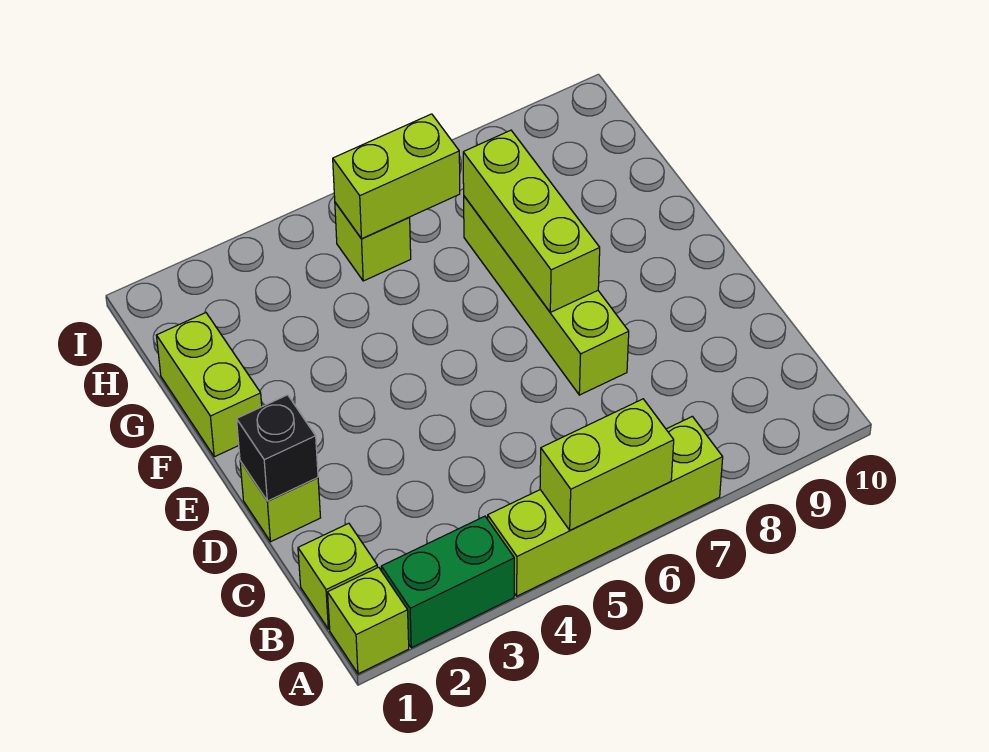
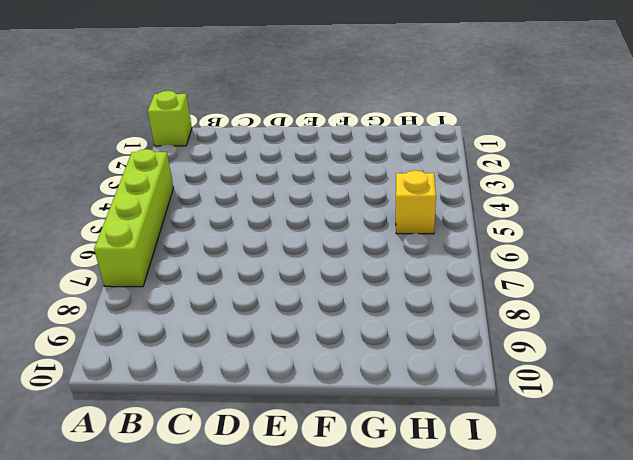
yellow brick H5 level 1 -> lime brick H5 level 1
none -> green brick A2:A3 level 1
none -> lime brick B1 level 1
none -> lime brick D1 level 1

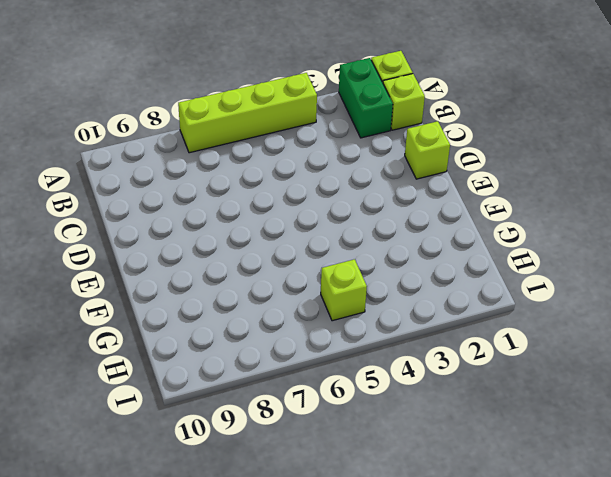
green brick A2:B2 level 1 -> green brick A2:A3 level 1
none -> lime brick D7:G7 level 1
none -> lime brick F1:G1 level 1
none -> lime brick A5:A6 level 2

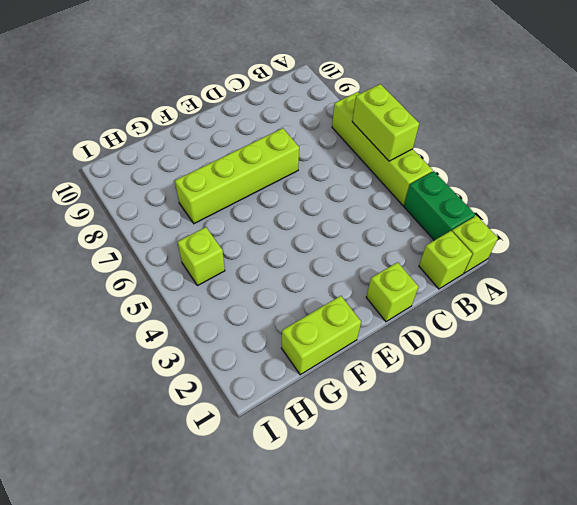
none -> black brick D1 level 2
none -> lime brick E7:G7 level 2
none -> lime brick H5:H6 level 2

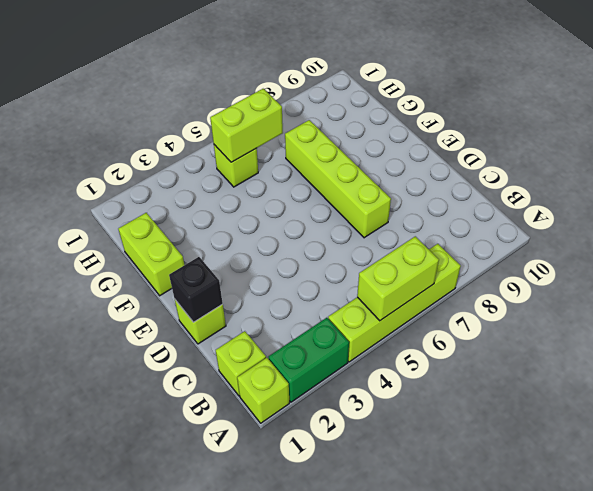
none -> lime brick E7:G7 level 2

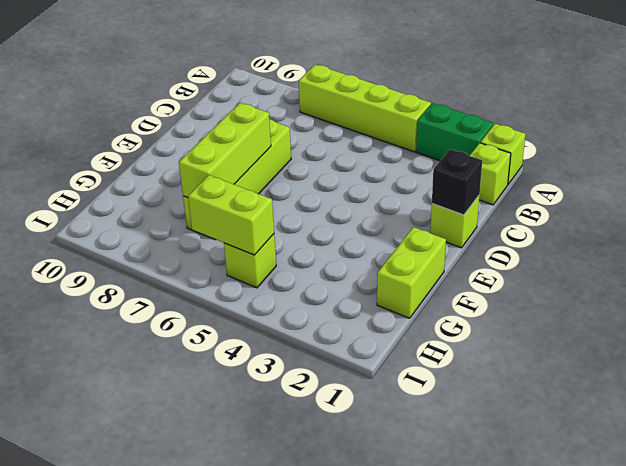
none -> lime brick A5:A6 level 2

